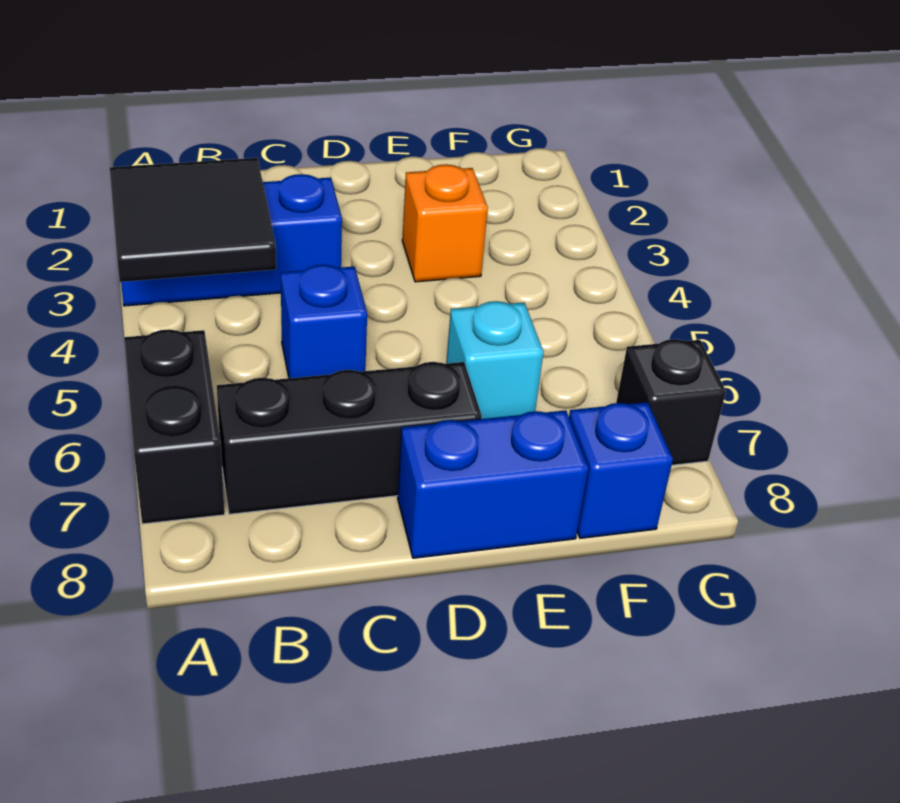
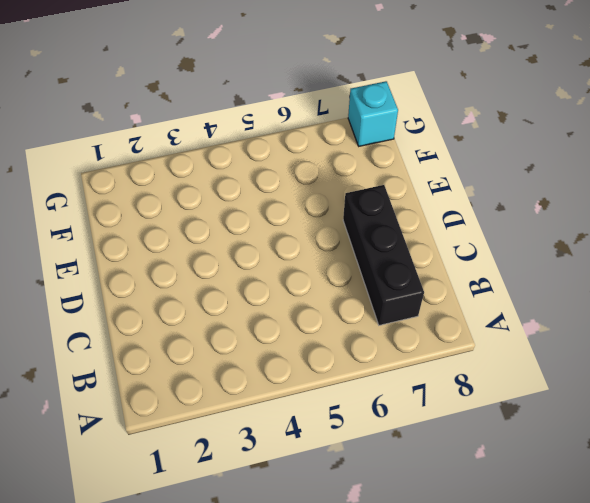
cyan brick G8 level 1 -> cyan brick E6 level 1
none -> blue brick A3:C3 level 1
none -> black brick A6:A7 level 1

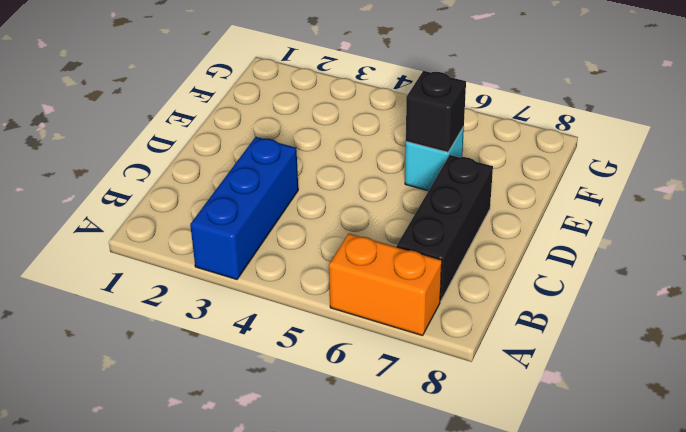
orange brick A6:A7 level 1 -> black brick A6:A7 level 1
black brick E6 level 2 -> black brick G7 level 1
none -> blue brick C5 level 1
none -> blue brick D8:E8 level 1

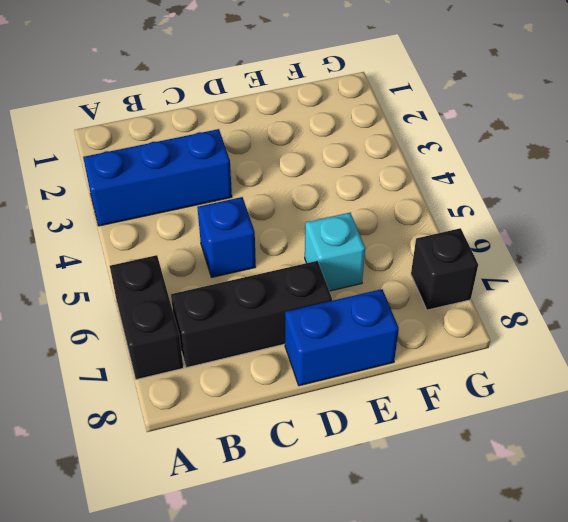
none -> orange brick E3 level 1
none -> blue brick F8 level 1

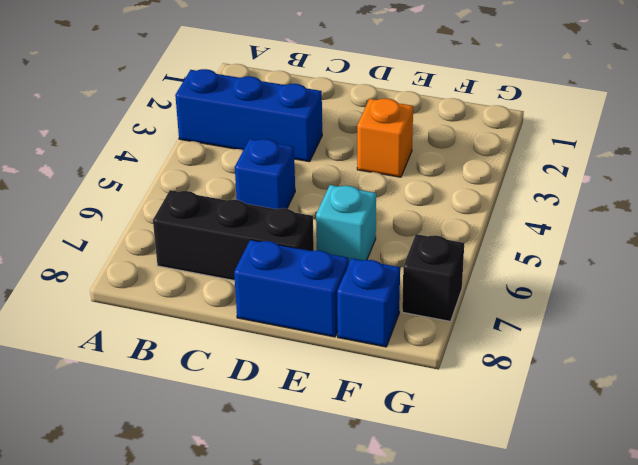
none -> black brick A6:A7 level 1
none -> black tile A3:B4 level 2

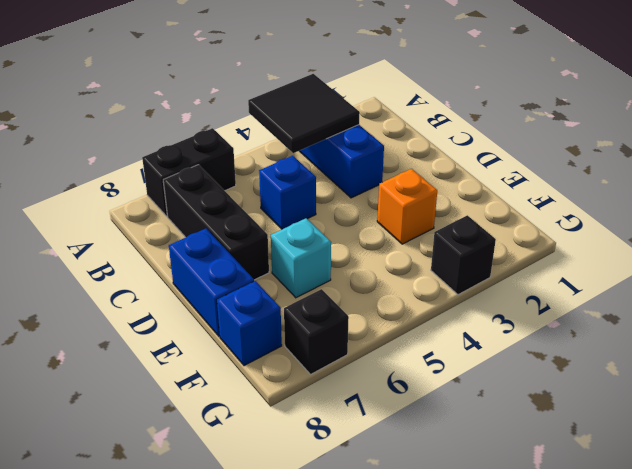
black brick G3 level 1 -> none

